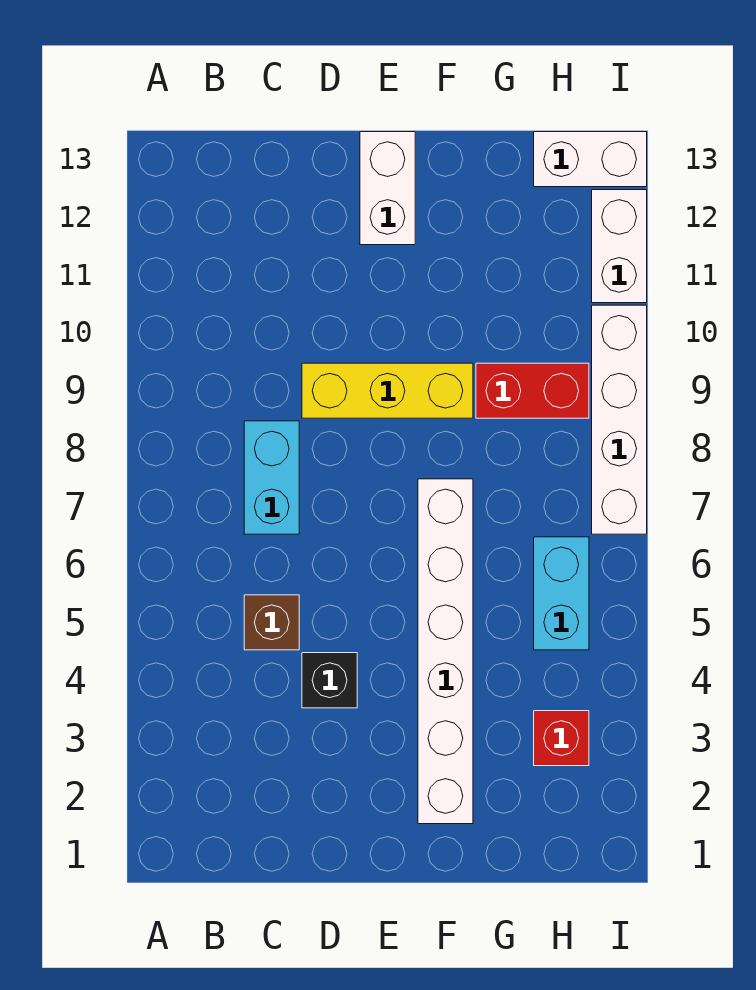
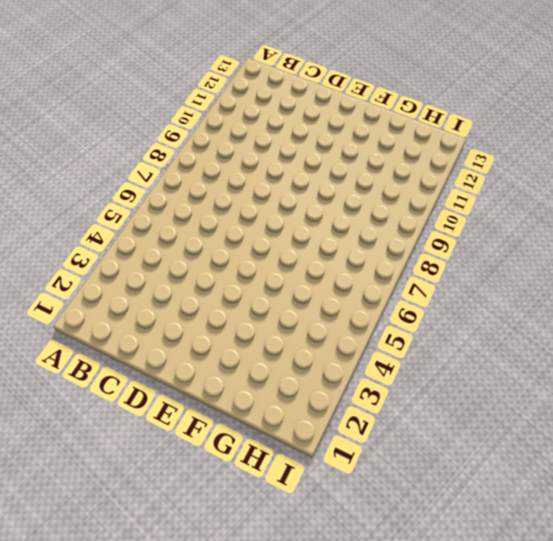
none -> brown brick C5 level 1
none -> cyan brick C7:C8 level 1
none -> black brick D4 level 1

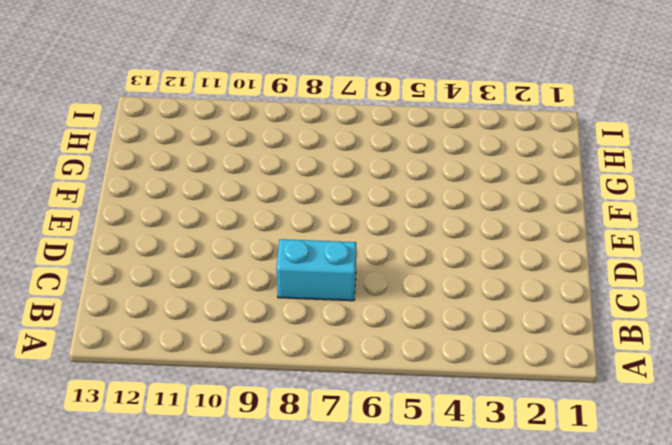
none -> brown brick C5 level 1
none -> black brick D4 level 1
none -> yellow brick D9:F9 level 1

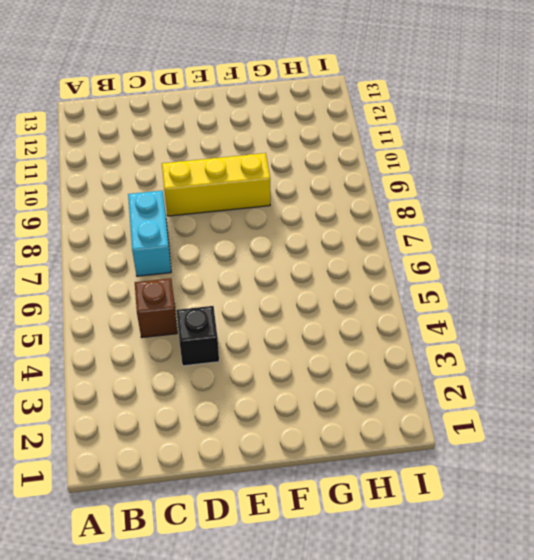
none -> white brick E12:E13 level 1
none -> white brick F2:F7 level 1
none -> red brick G9:H9 level 1

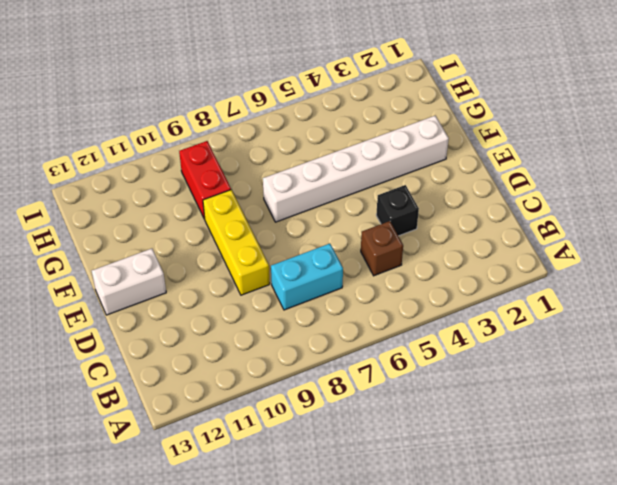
none -> red brick H3 level 1
none -> cyan brick H5:H6 level 1
none -> white brick H13:I13 level 1

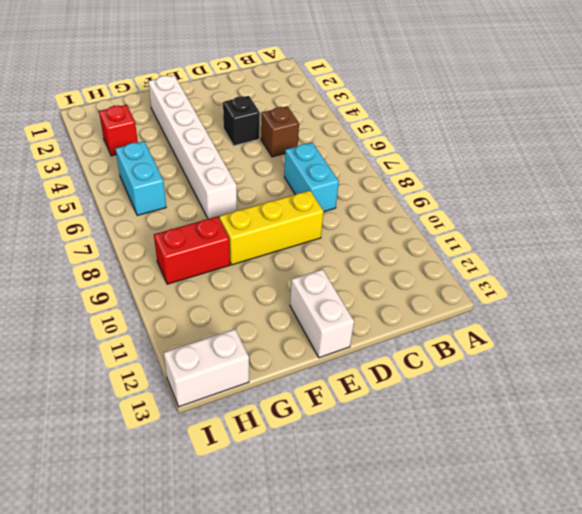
none -> white brick I7:I10 level 1
none -> white brick I11:I12 level 1

